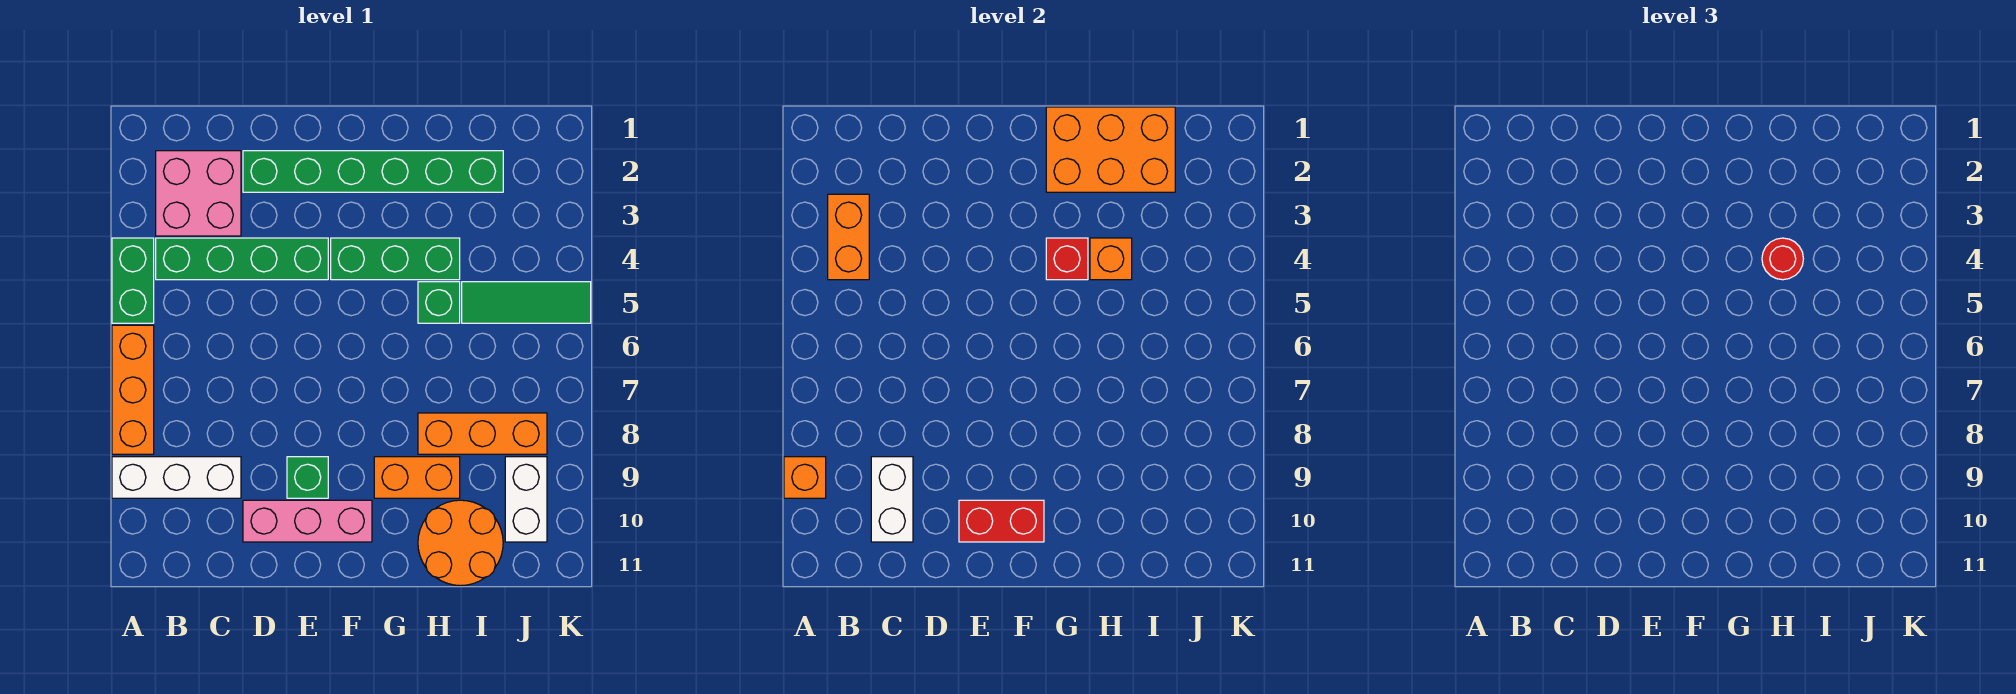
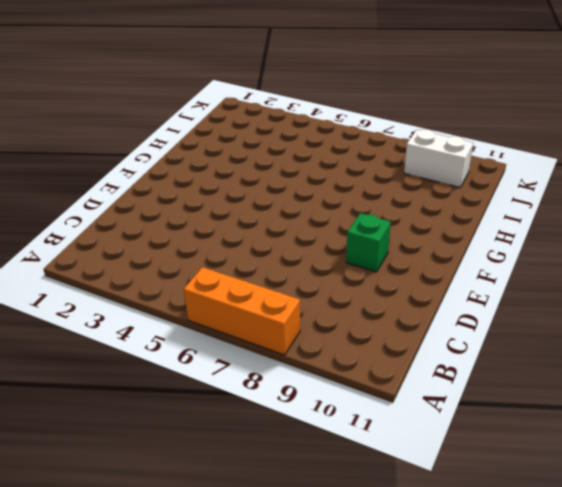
none -> green brick A4:A5 level 1
none -> white brick A9:C9 level 1
none -> pink brick B2:C3 level 1

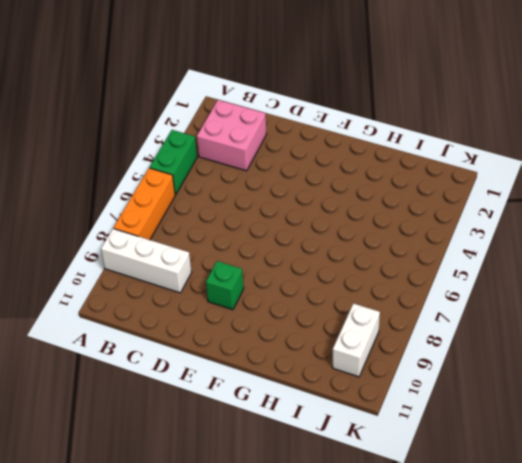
none -> green brick B4:E4 level 1
none -> green brick D2:I2 level 1
none -> pink brick D10:F10 level 1

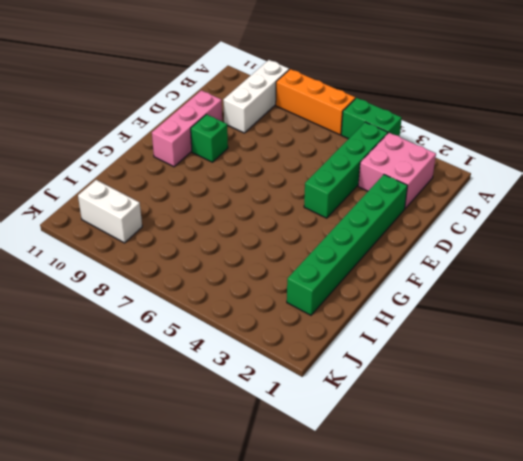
none -> green brick F4:H4 level 1
none -> orange brick G9:H9 level 1
none -> green brick H5 level 1

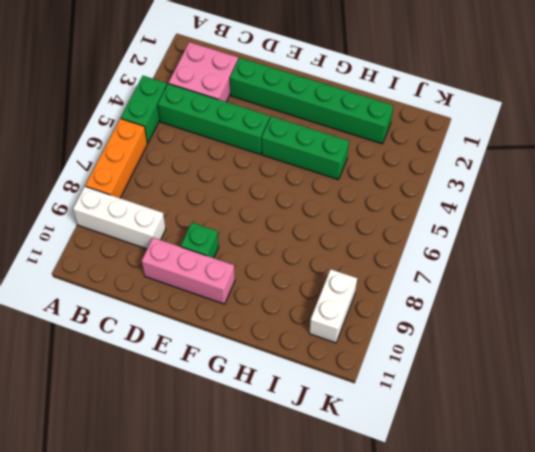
none -> orange brick G9:H9 level 1
none -> green brick H5 level 1
none -> orange brick H8:J8 level 1

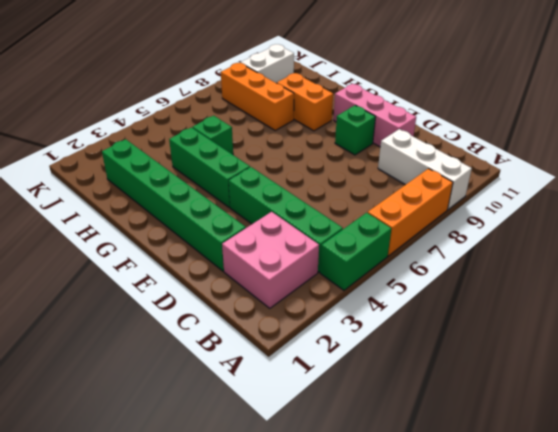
none -> orange round brick H10:I11 level 1
none -> green tile I5:K5 level 1
none -> orange brick A9 level 2

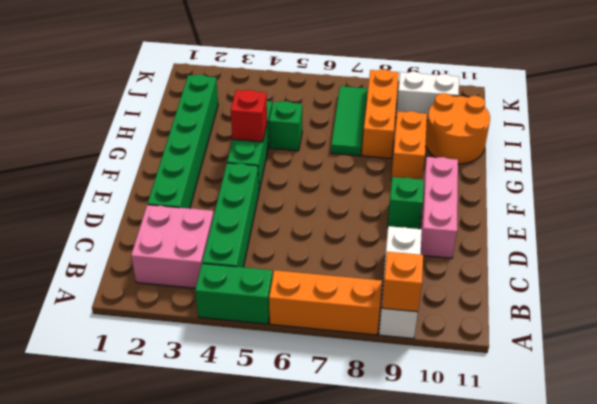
green tile H7:J7 level 1 -> green tile I5:K5 level 1
none -> orange brick B3:B4 level 2
none -> white brick C9:C10 level 2
none -> red brick E10:F10 level 2

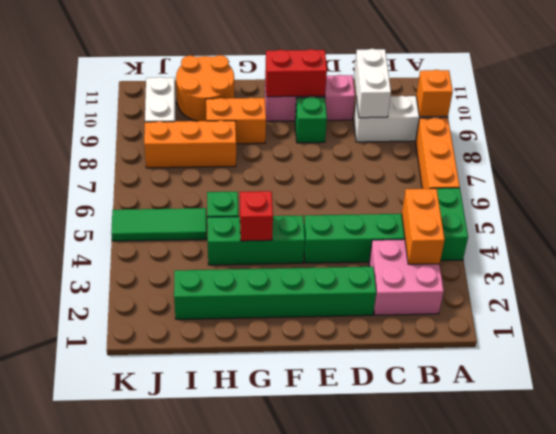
none -> orange brick G1:I2 level 2
none -> orange brick H4 level 2
none -> red round brick H4 level 3

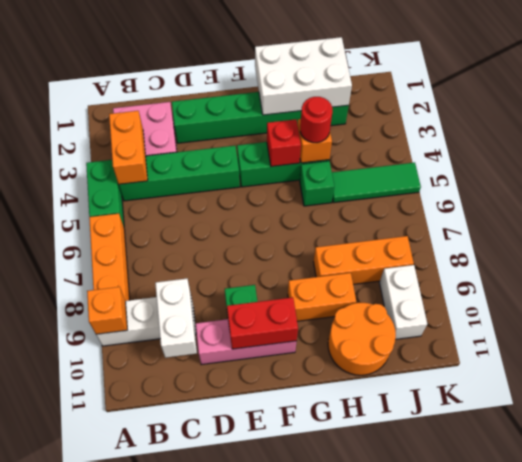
white brick G1:I2 level 2 -> orange brick G1:I2 level 2

